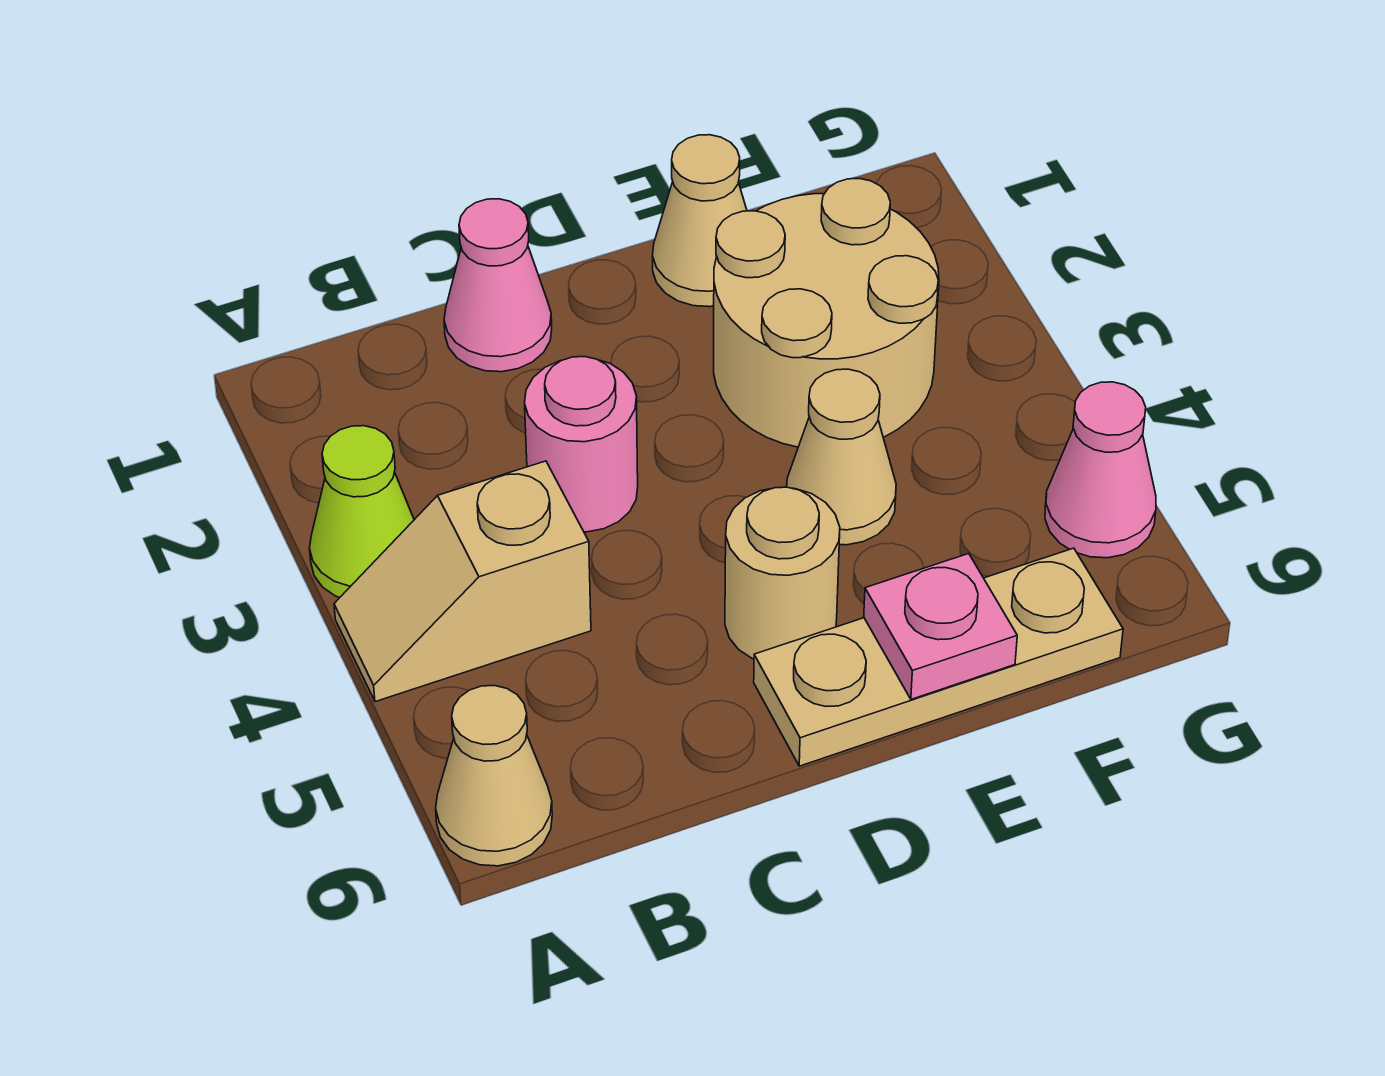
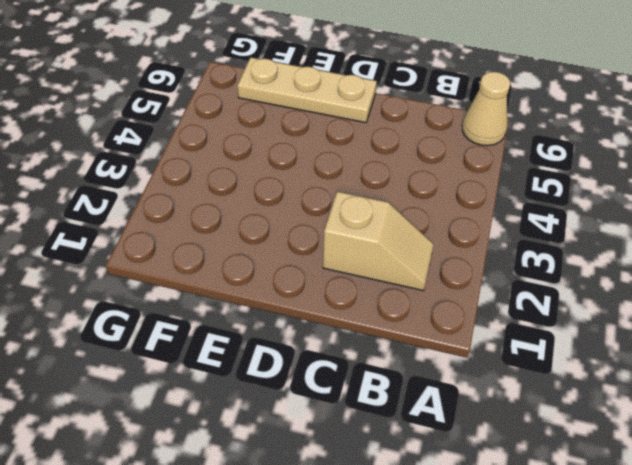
tan slope B2:C2 level 1 top C -> tan slope A4:B4 level 1 top B
none -> lime cone A3 level 1
none -> pink cone C1 level 1
none -> pink round brick C3 level 1

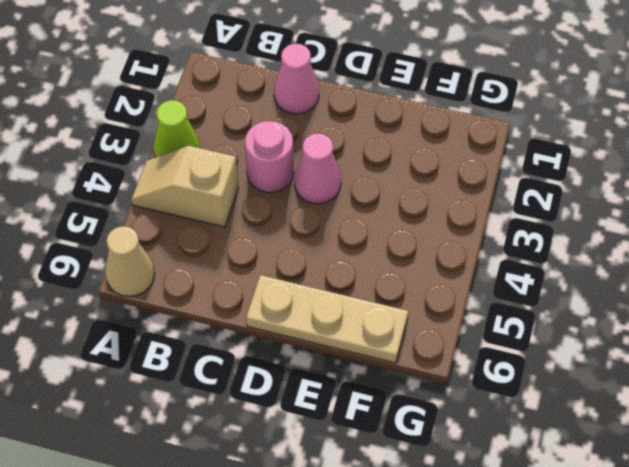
pink cone D3 level 1 -> pink cone G5 level 1
none -> tan round brick D5 level 1
none -> tan cone E1 level 1
none -> tan round brick E2:F3 level 1

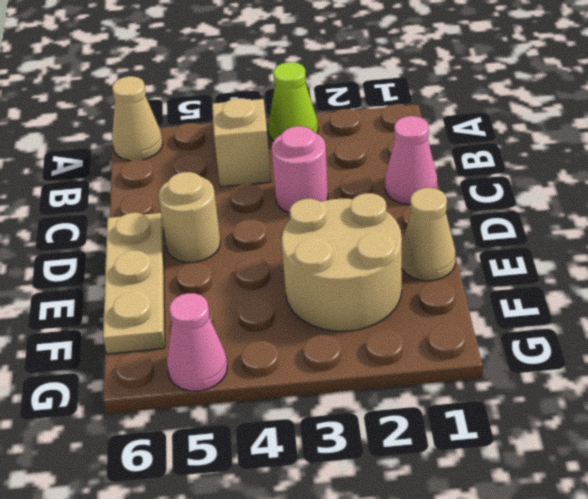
none -> tan cone E4 level 1
none -> pink plate E6 level 2

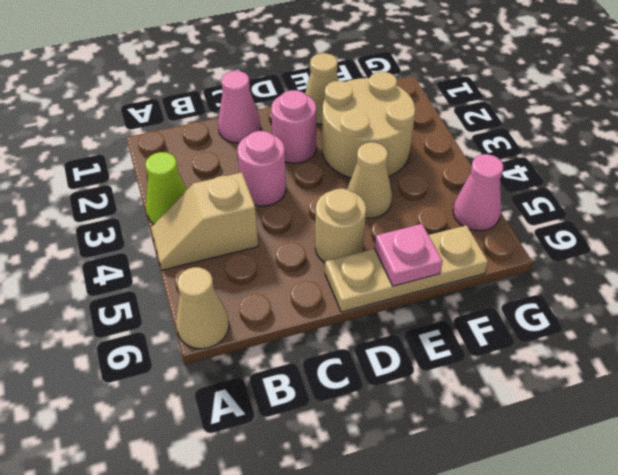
pink round brick D2 level 1 -> none

